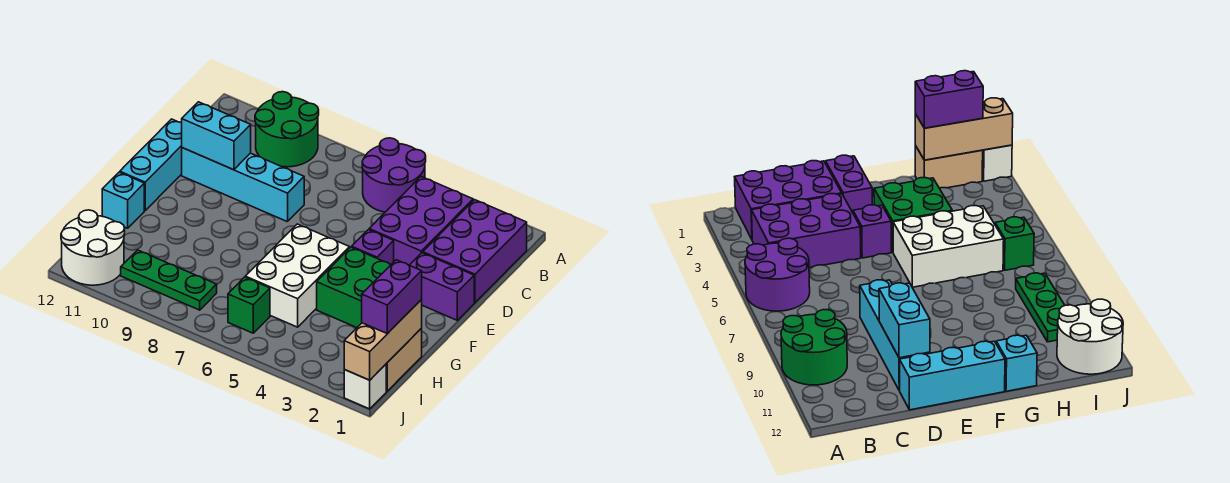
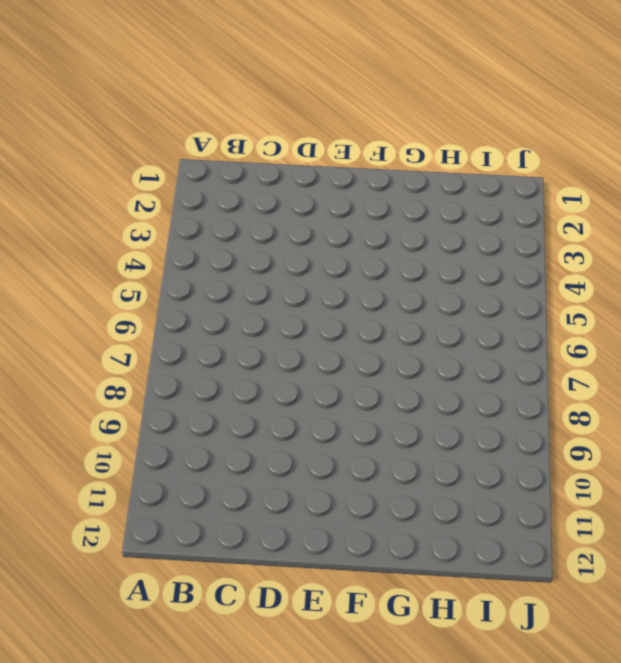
none -> purple round brick A5:B6 level 1
none -> green round brick A9:B10 level 1
none -> purple brick B1:D2 level 1

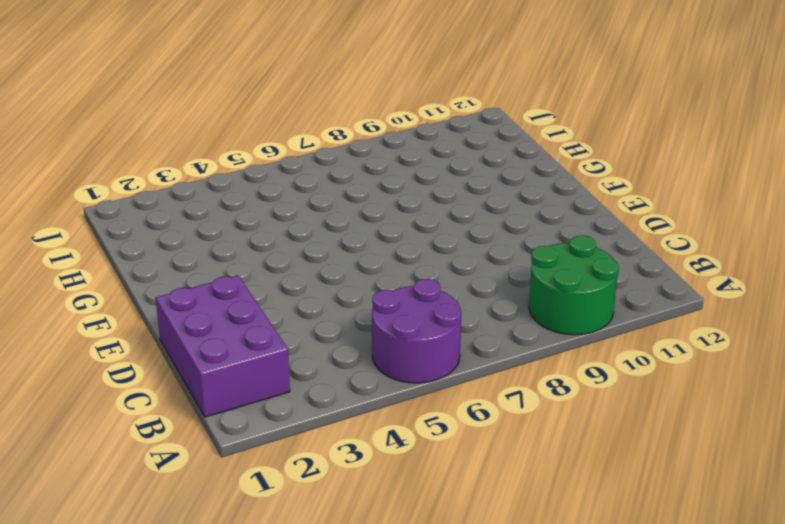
none -> purple brick B3:D4 level 1
none -> cyan brick D8:D11 level 1
none -> cyan brick D12:F12 level 1

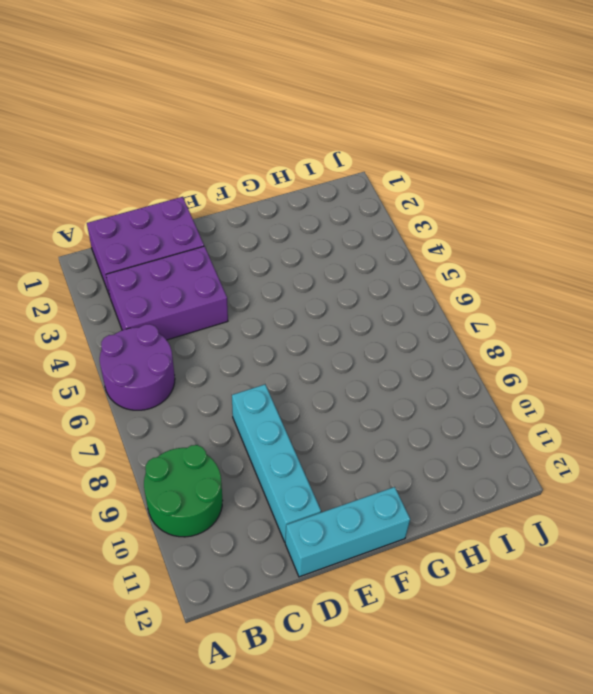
none -> purple brick E1:E2 level 1
none -> purple brick E4 level 1
none -> green brick F3:G4 level 1

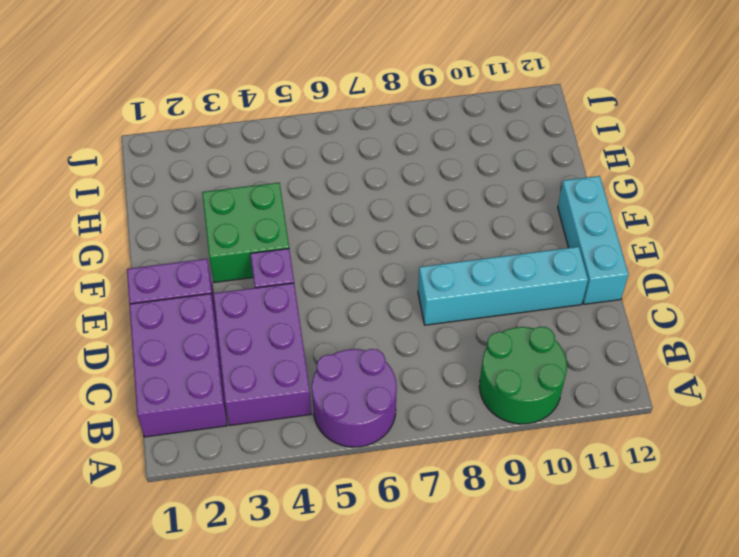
none -> white brick F5:H6 level 1
none -> cyan brick G12 level 1
none -> tan brick H1:I1 level 1

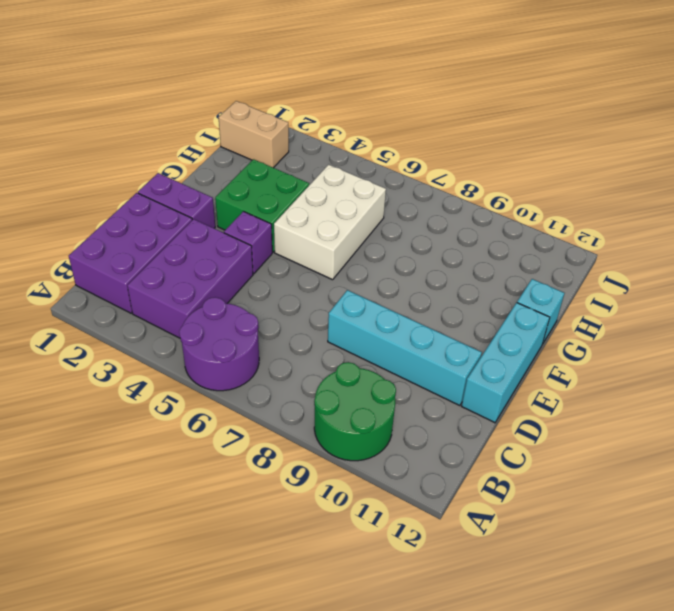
tan brick I1:I2 level 1 -> tan brick H1:I1 level 1
none -> green brick I6 level 1
none -> green plate I8:I10 level 1
none -> white round brick I11:J12 level 1

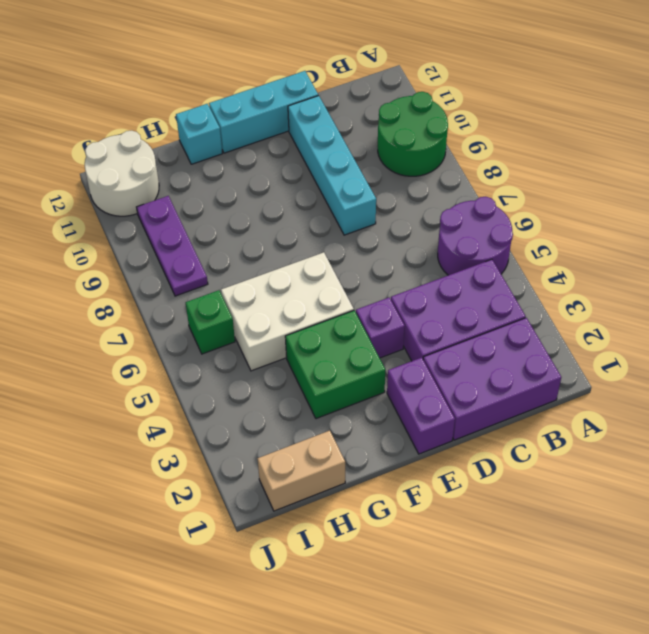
purple plate I8:I10 level 1 -> green plate I8:I10 level 1
none -> white brick J1 level 1
none -> cyan brick D10:D11 level 2
none -> tan brick H1:J1 level 2

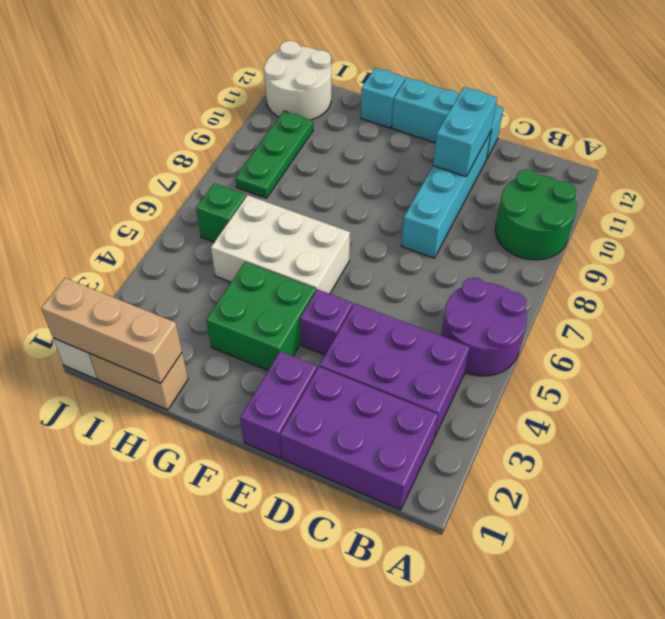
none -> purple brick H1:I1 level 3

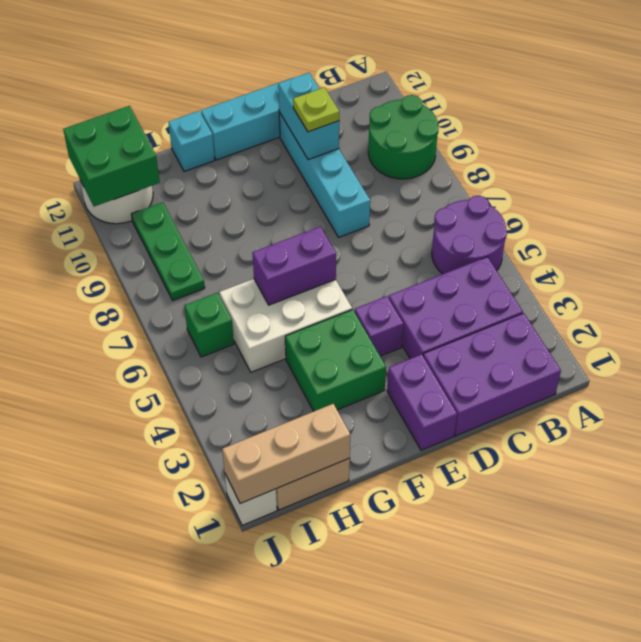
lime plate D10 level 3 -> none
purple brick F6:G6 level 2 -> purple brick H1:I1 level 3
green brick I11:J12 level 2 -> none

